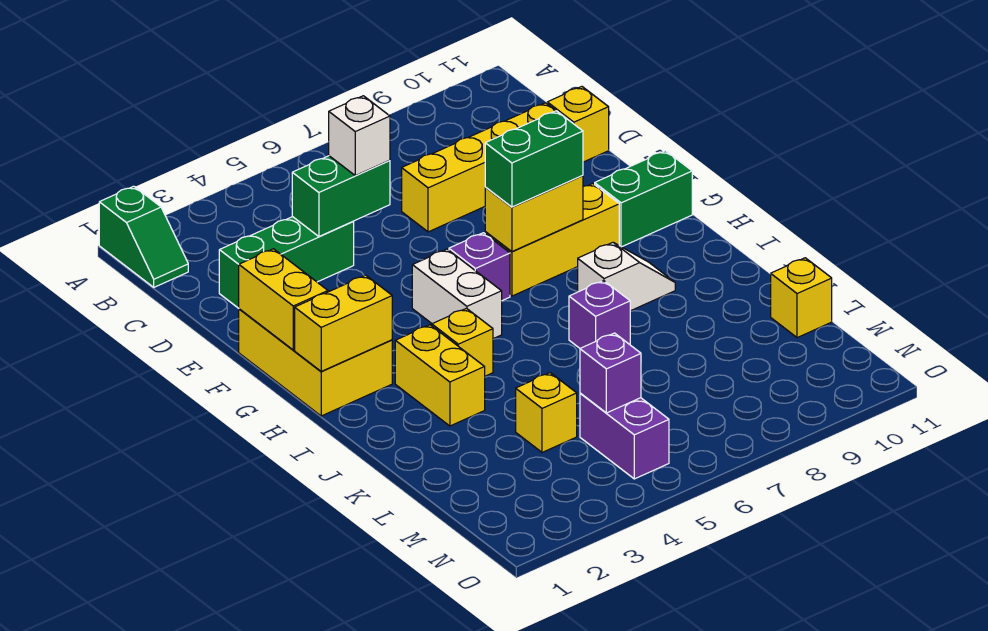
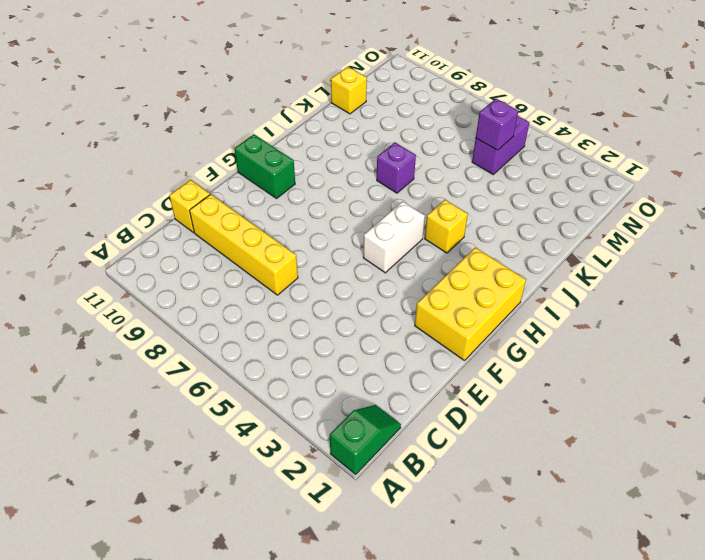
none -> green brick D2:D4 level 1
none -> purple brick G6 level 1
none -> yellow brick G7:G9 level 1

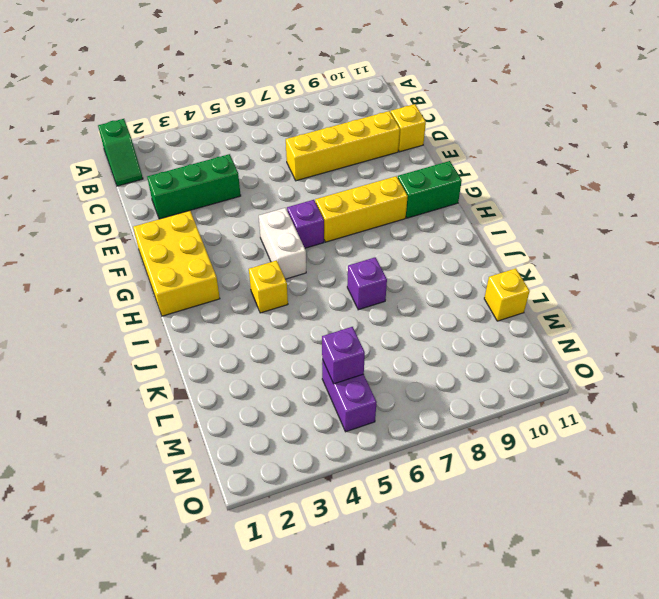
none -> yellow brick I3:J3 level 1
none -> white slope I8:I9 level 1 top 8
none -> yellow brick L4 level 1

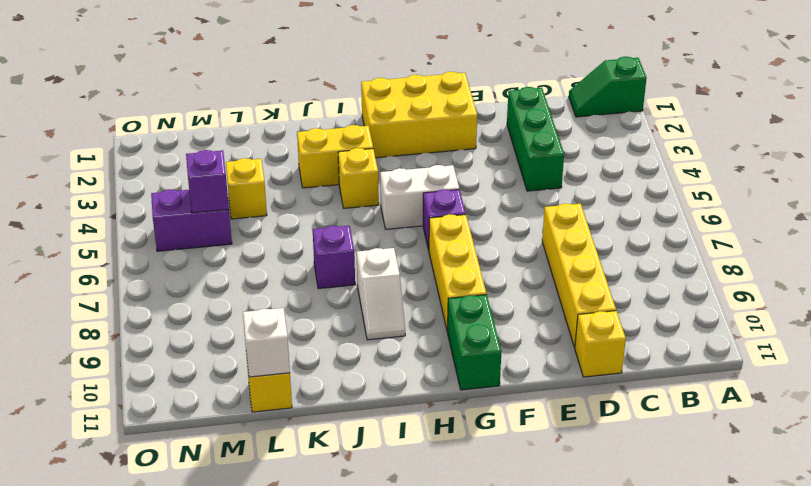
white brick L11 level 2 -> white brick D5 level 3
none -> green brick D4:D5 level 2
none -> yellow brick F1:G1 level 2
none -> yellow brick G7:G8 level 2

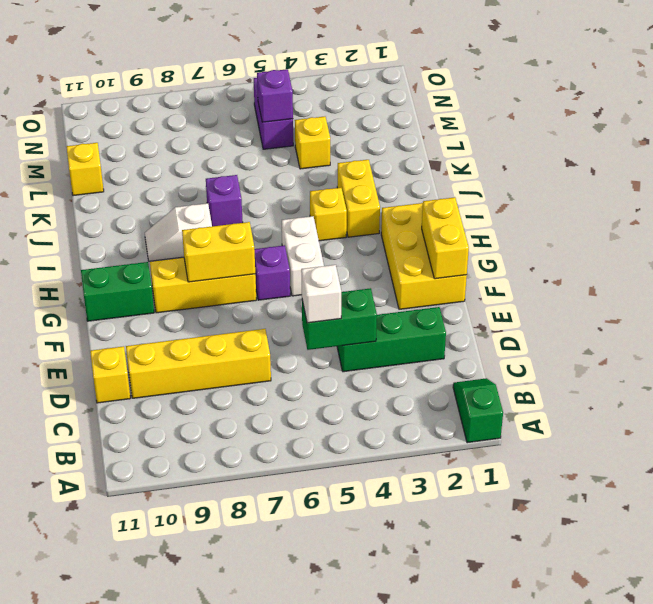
none -> yellow brick H1:H2 level 2
none -> green brick G7:G8 level 3

